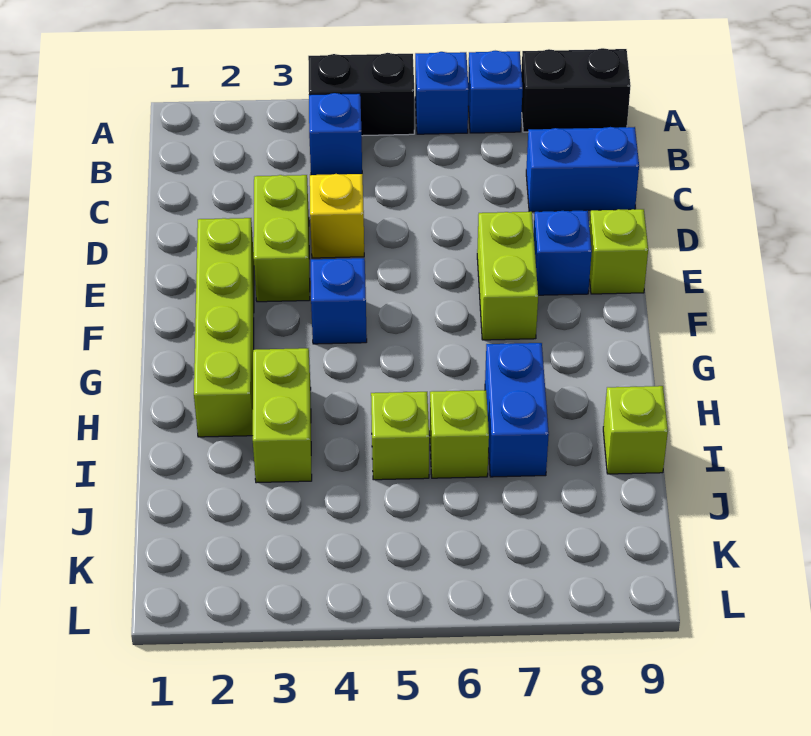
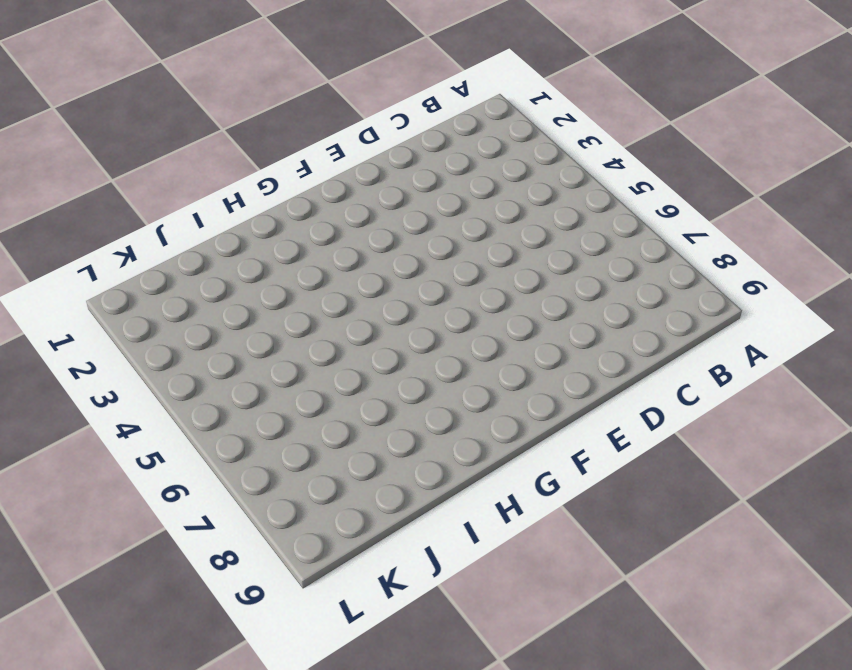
none -> black brick A4:A5 level 1
none -> blue brick A6 level 1
none -> blue brick A7 level 1

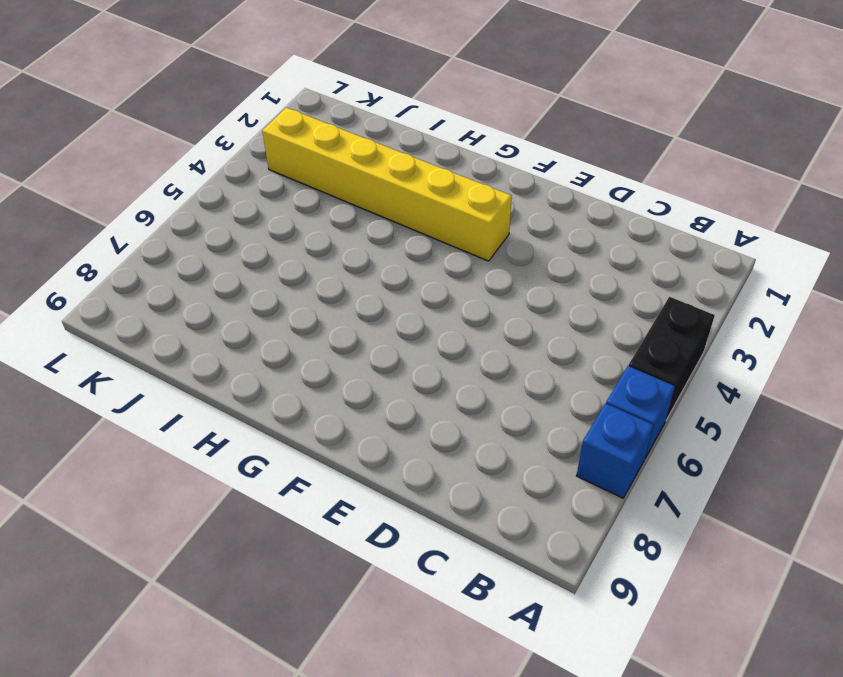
yellow brick F3:K3 level 1 -> lime brick H3:I3 level 1
none -> black brick A8:A9 level 1
none -> blue brick B4 level 1
none -> blue brick C8:C9 level 1

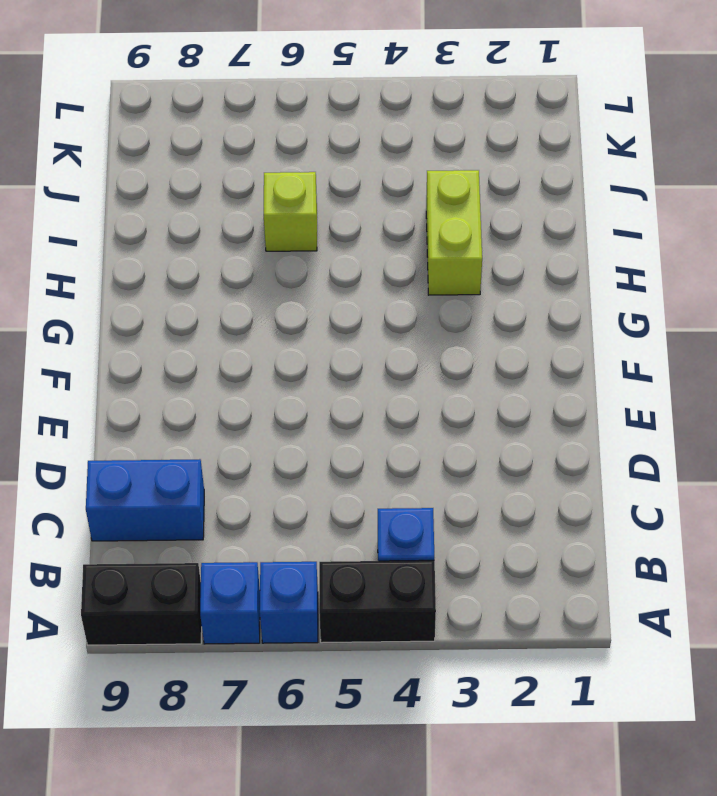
none -> lime brick D3:E3 level 1
none -> yellow brick D4 level 1
none -> lime brick E2:H2 level 1

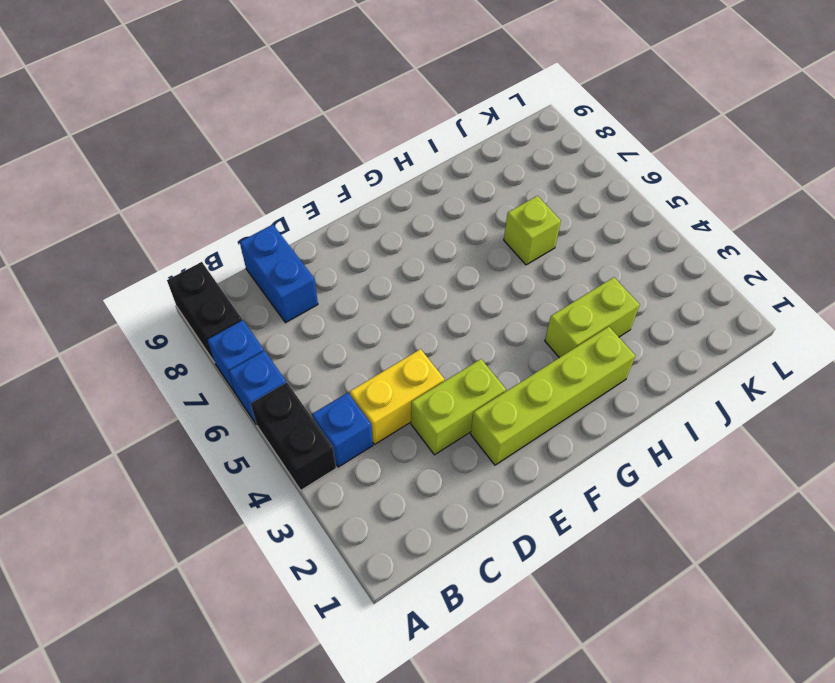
yellow brick C4:D4 level 1 -> yellow brick D4 level 1
none -> lime brick E7:F7 level 1
none -> blue brick E8 level 1
none -> lime brick E9 level 1

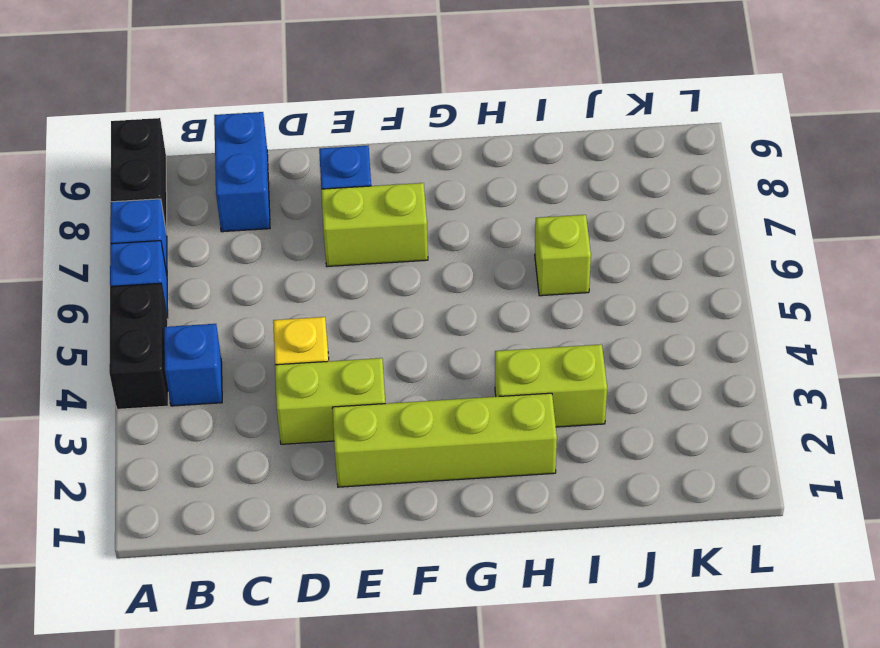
none -> lime brick E9 level 1
none -> blue brick F4 level 1
none -> blue brick H7:I7 level 1

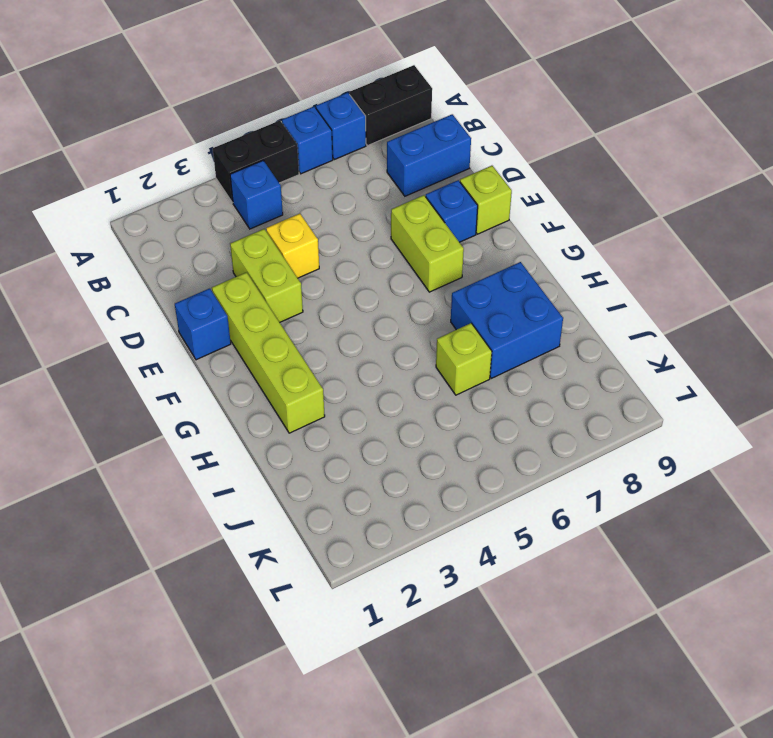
blue brick E1 level 1 -> blue brick F4 level 1
blue brick H7:I8 level 1 -> blue brick H7:I7 level 1
none -> lime brick H3:I3 level 1
none -> lime brick I5 level 1
none -> lime brick I9 level 1

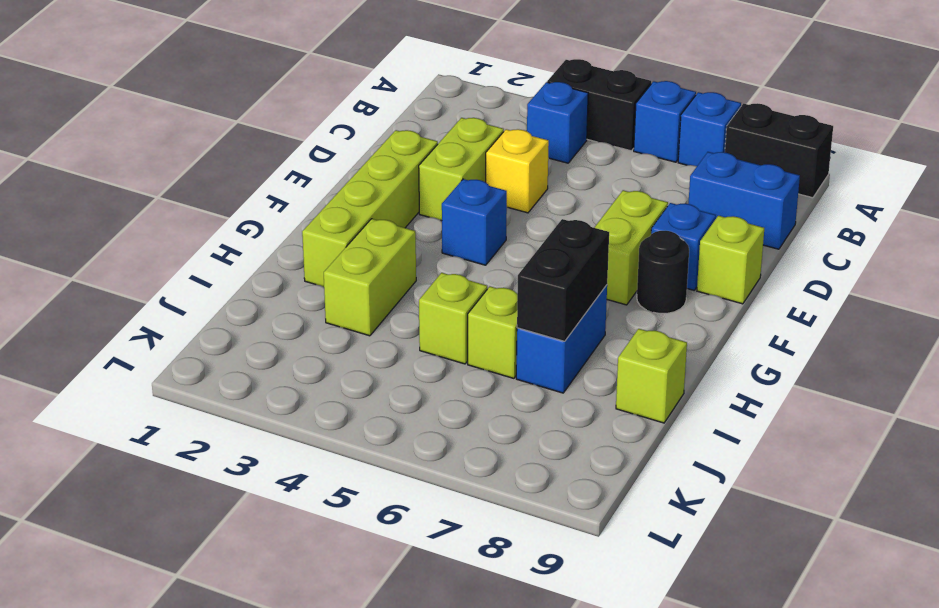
black round brick F8 level 1 -> none
black brick H7:I7 level 2 -> none

